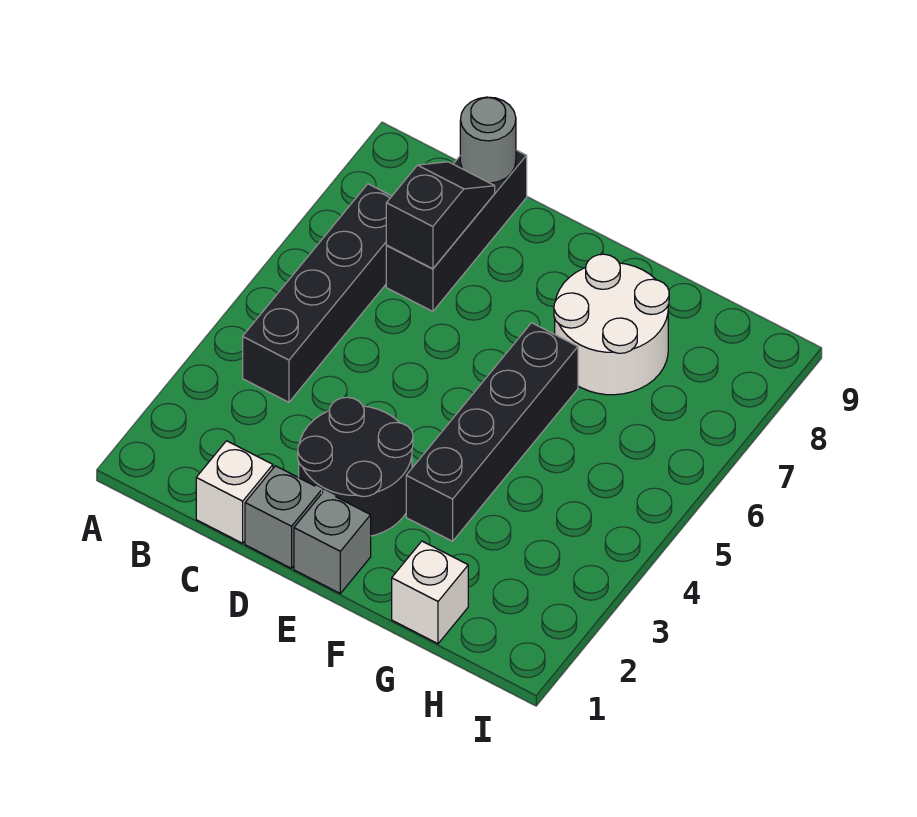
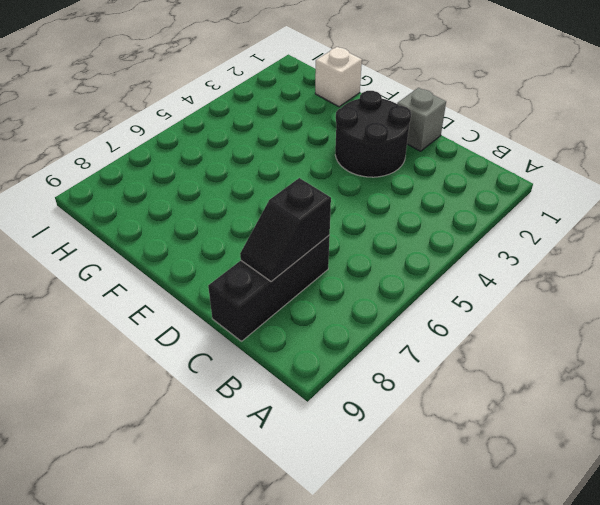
none -> black brick B4:B7 level 1
none -> white brick C1 level 1

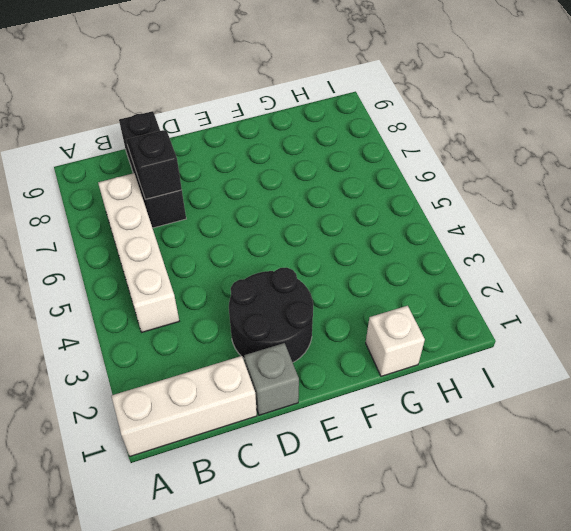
white brick A1:C1 level 1 -> white brick C1 level 1
white brick B4:B7 level 1 -> black brick B4:B7 level 1
none -> grey brick E1 level 1
none -> black brick F3:F6 level 1

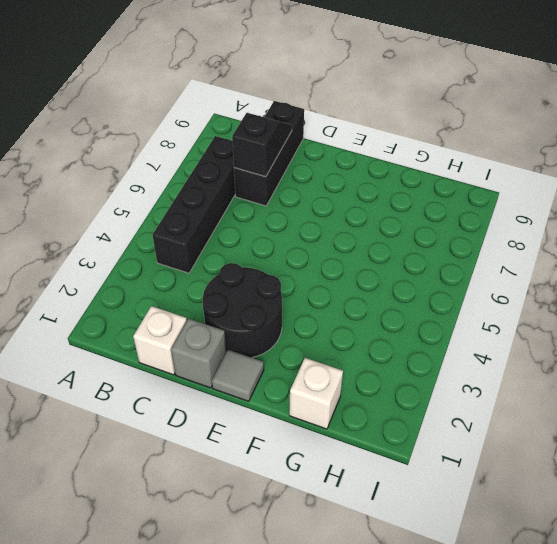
grey tile E1 level 1 -> grey brick E1 level 1
none -> black brick F3:F6 level 1
none -> white round brick F7:G8 level 1

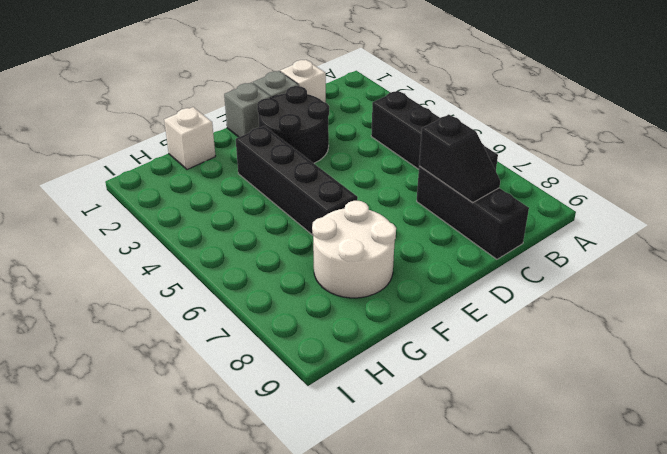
none -> grey round brick C9 level 2

